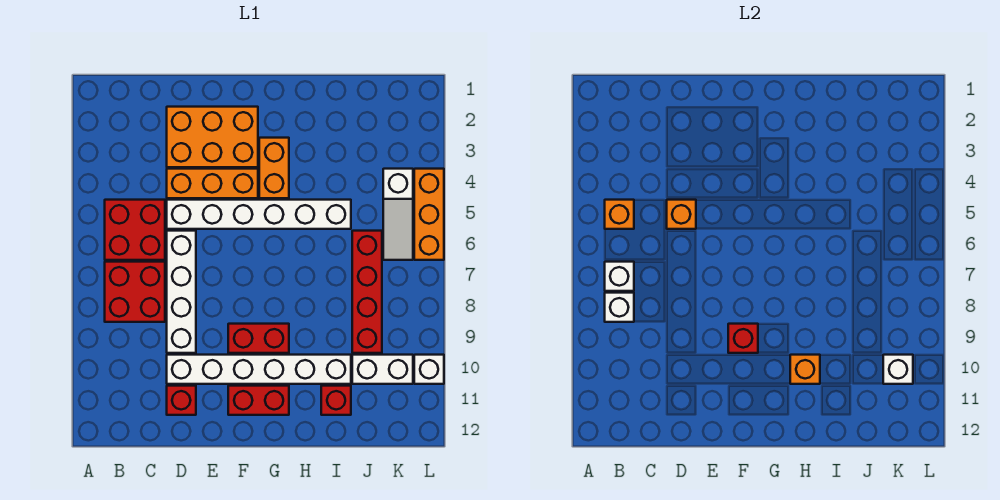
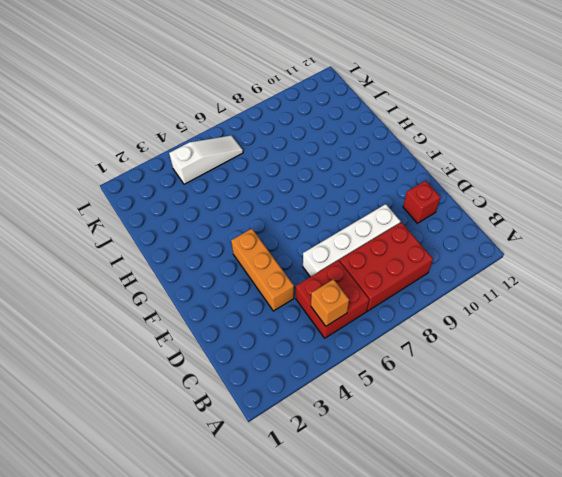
red brick B7:C9 level 1 -> red brick B7:C8 level 1
none -> orange brick D2:F3 level 1
none -> white brick D5:I5 level 1
none -> white brick D10:I10 level 1

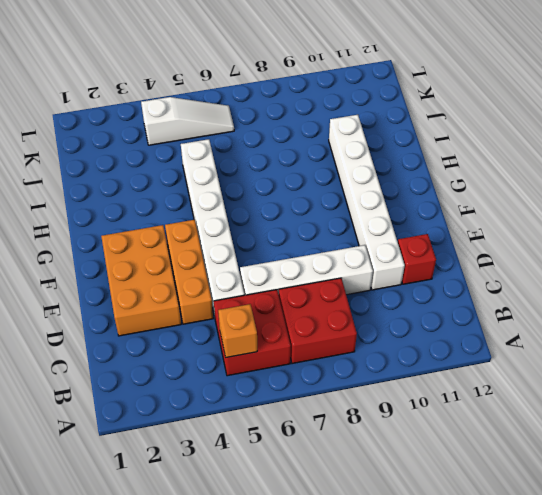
none -> red brick F9:G9 level 1
none -> red brick F11:G11 level 1
none -> orange brick G3:G4 level 1

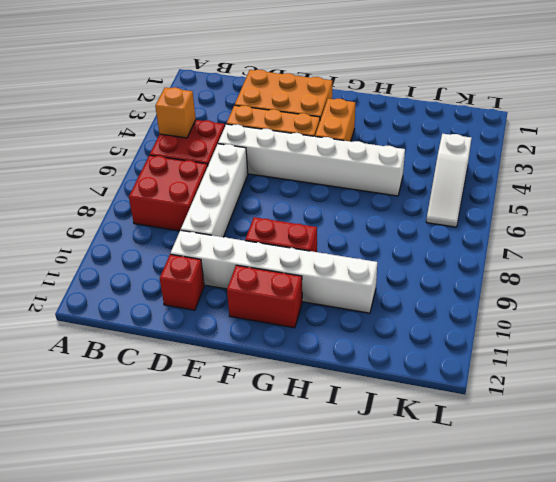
none -> red brick I11 level 1
none -> red brick J6:J9 level 1
none -> white brick J10:K10 level 1

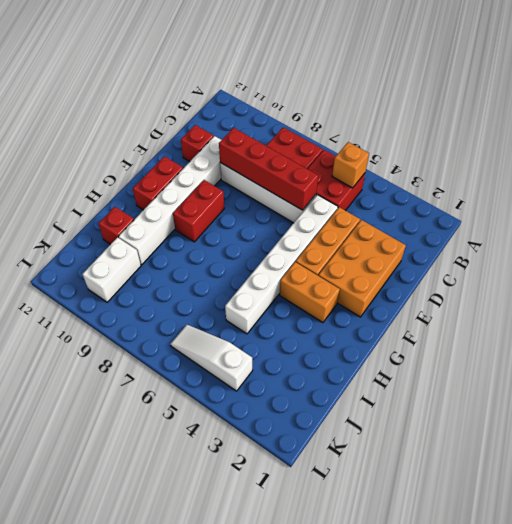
red brick D6:D9 level 2 -> red brick J6:J9 level 1
none -> orange brick L4:L6 level 1
none -> white brick L10 level 1
none -> white brick B7 level 2

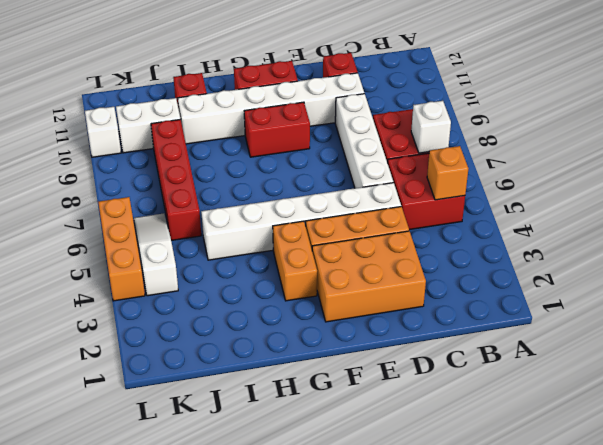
none -> white brick B8 level 2
none -> orange brick D5 level 2
none -> red brick F9 level 2

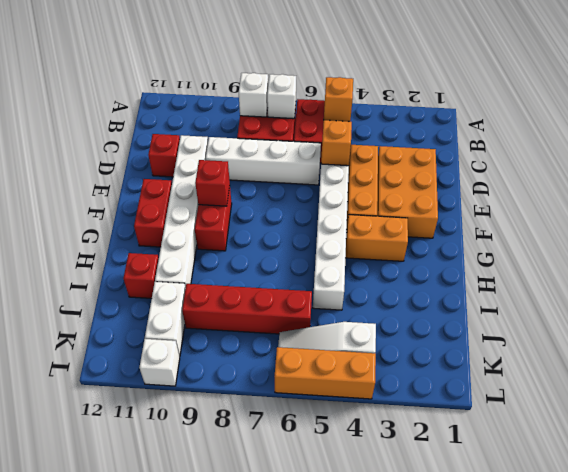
none -> orange brick H10 level 2
none -> white brick K10 level 2

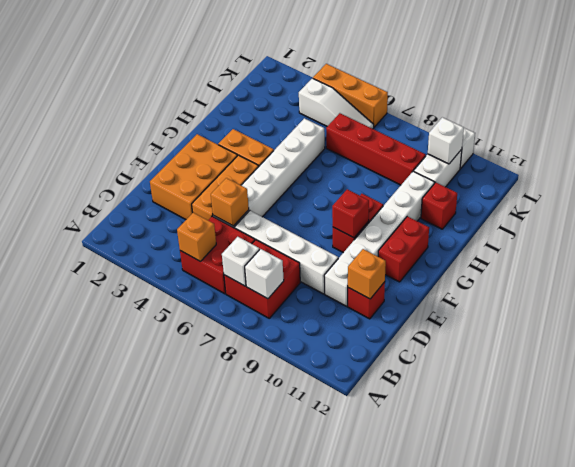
orange brick D11 level 2 -> orange brick H10 level 2

